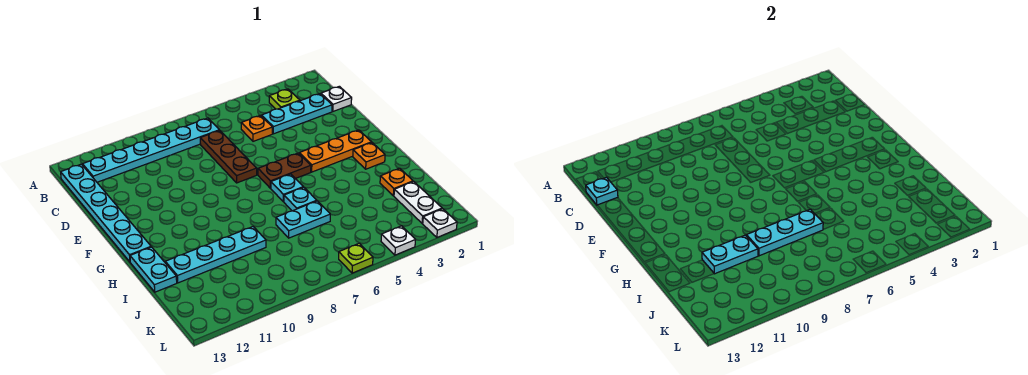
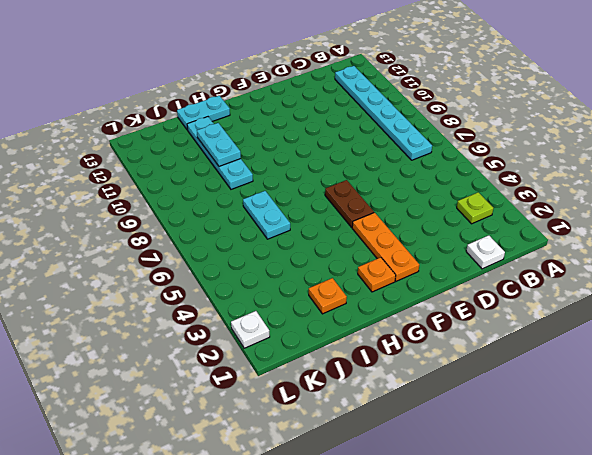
none -> cyan plate B13:G13 level 1
none -> cyan plate C2:C4 level 1
none -> orange plate C5 level 1

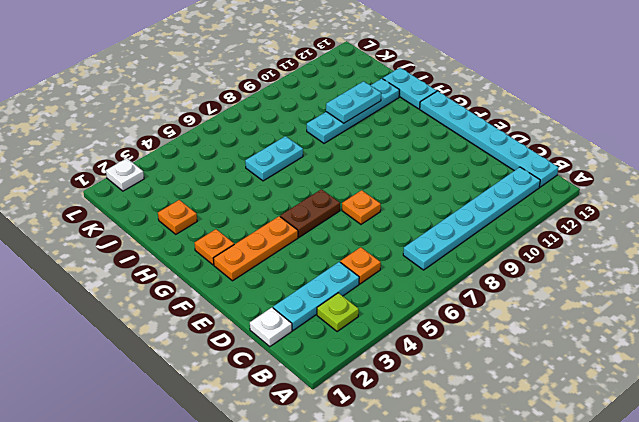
orange plate E7 level 1 -> brown plate C7:E7 level 1
none -> cyan plate G6 level 1
none -> cyan plate H6 level 1
none -> white plate J2:K2 level 1

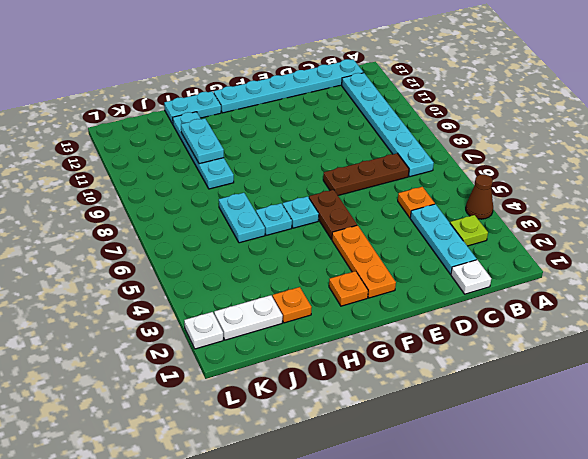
brown cone A4 level 1 -> none
none -> white plate L4 level 1
none -> lime plate L6 level 1
none -> cyan plate C13 level 2

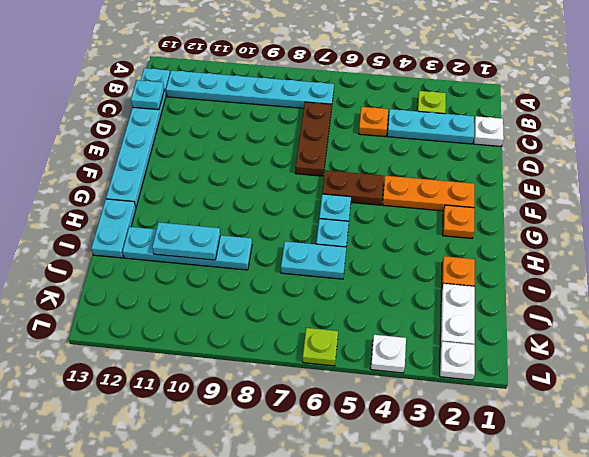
none -> cyan plate I7:I9 level 2

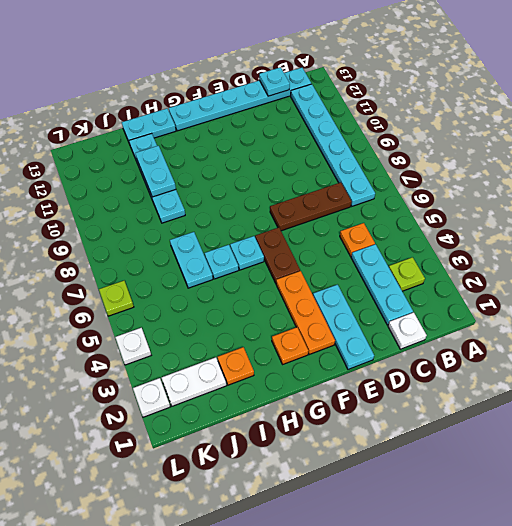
cyan plate E1:E3 level 1 -> cyan plate I7:I9 level 2

